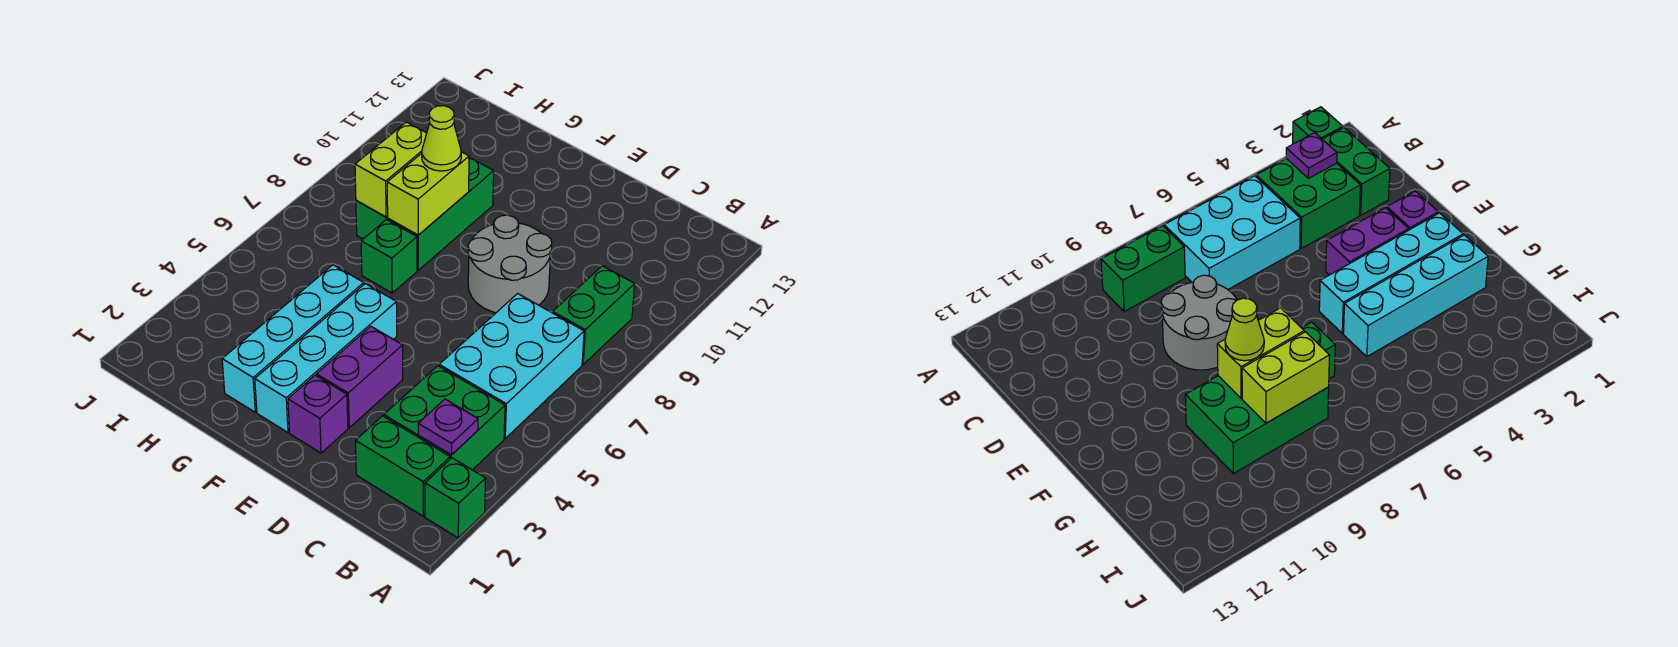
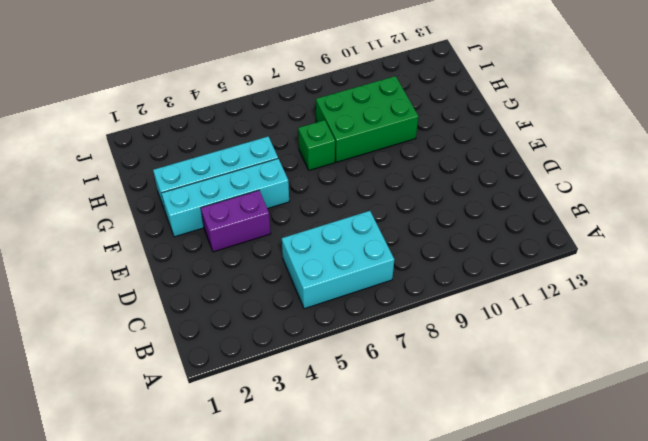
none -> green brick A2 level 1
none -> green brick B2:C2 level 1
none -> green brick B3:C4 level 1

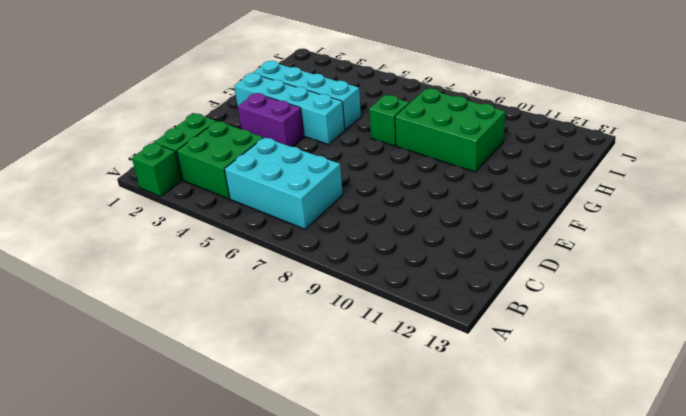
none -> green brick B8:B9 level 1
none -> grey round brick D8:E9 level 1
none -> purple brick E2 level 1

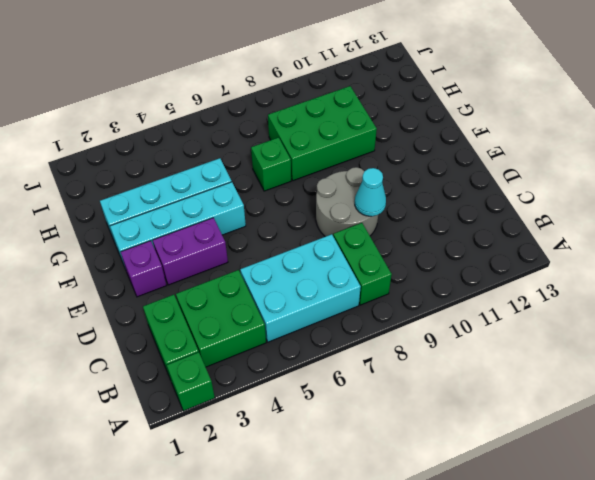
green brick B8:C8 level 1 -> green brick B8:B9 level 1
cyan cone D9 level 2 -> none
none -> purple plate B3 level 2
none -> lime brick G8:G9 level 2
none -> lime brick H8:H9 level 2

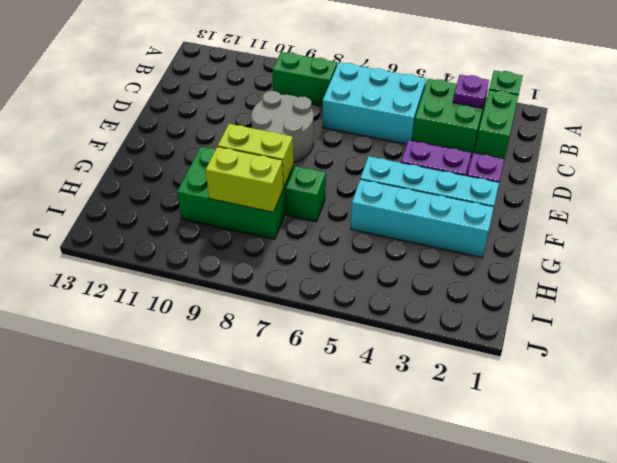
none -> lime cone G9 level 3

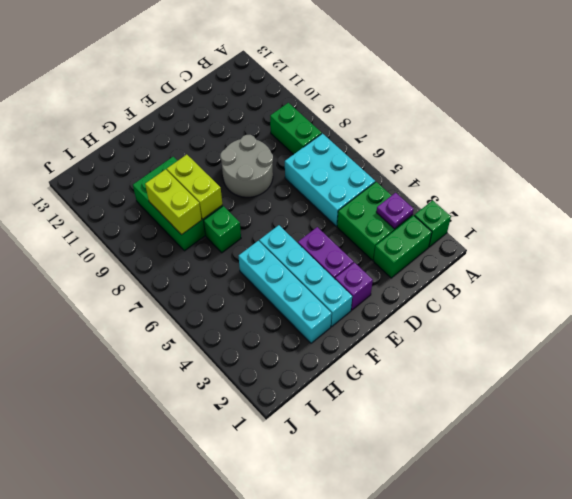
none -> lime cone G9 level 3

